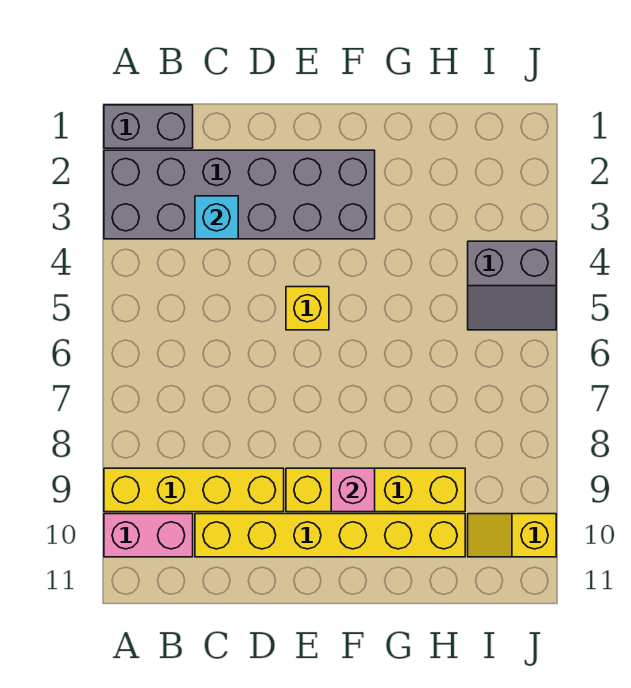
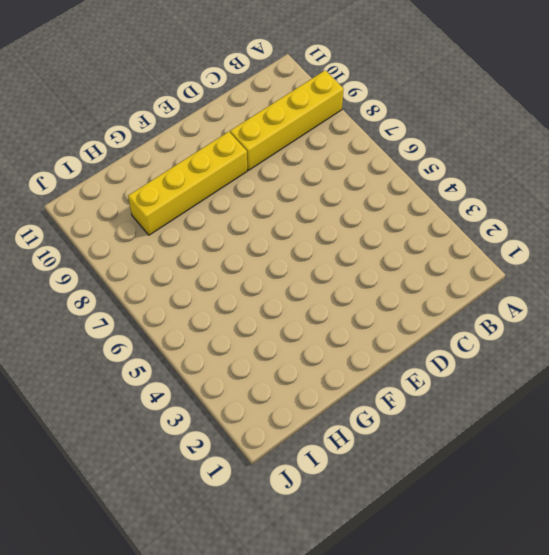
none -> grey brick A1:B1 level 1
none -> grey brick A2:F3 level 1

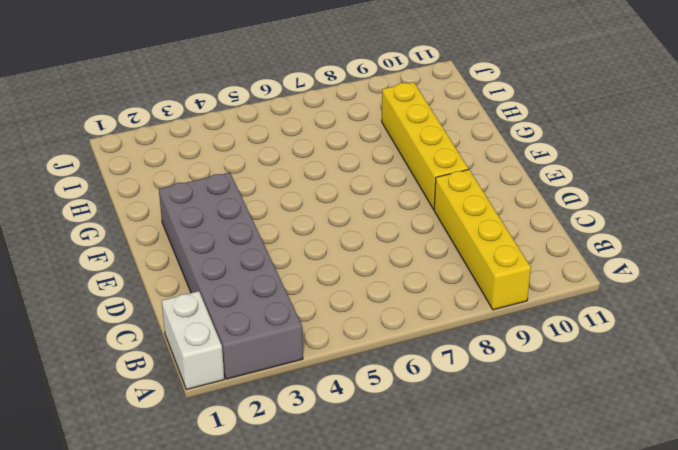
white brick A1:B1 level 1 -> grey brick A1:B1 level 1
none -> pink brick A10:B10 level 1
none -> yellow brick C10:H10 level 1

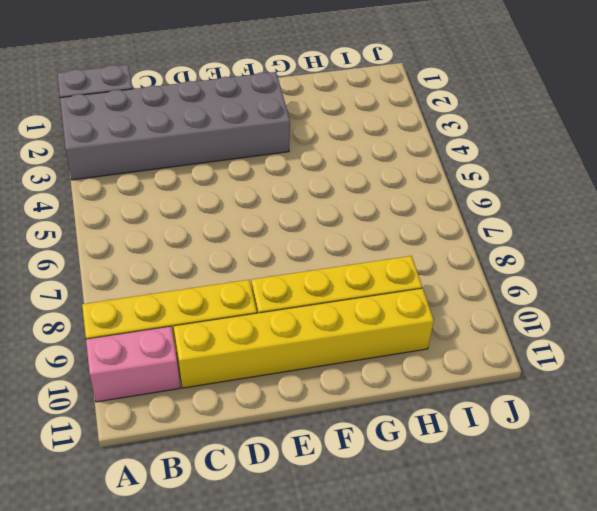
none -> yellow brick E5 level 1
none -> grey slope I4:J5 level 1 top 4

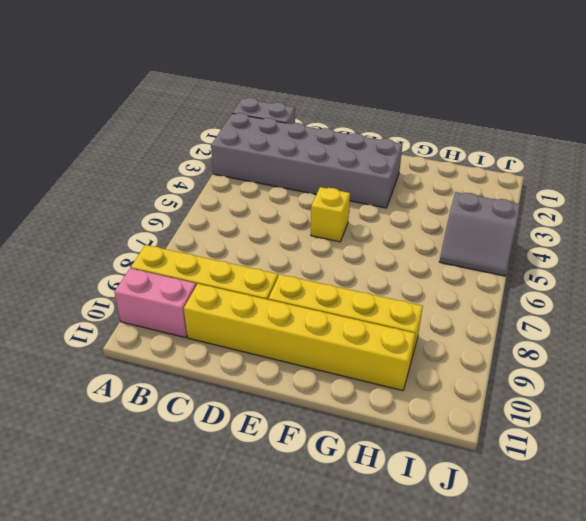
none -> yellow slope I10:J10 level 1 top J
none -> cyan brick C3 level 2

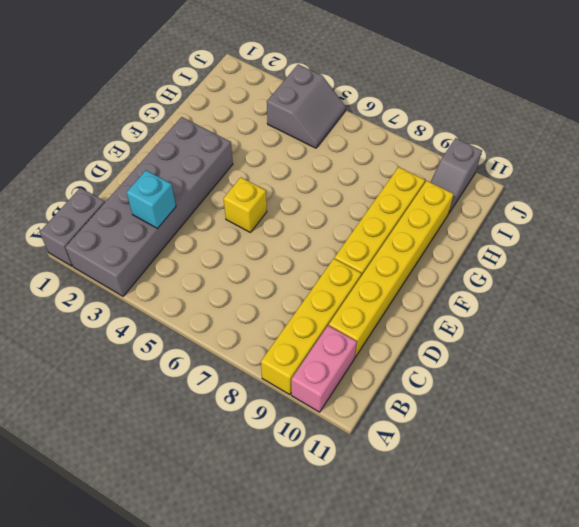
grey slope I10:J10 level 1 top J -> yellow slope I10:J10 level 1 top J
none -> pink brick F9 level 2

